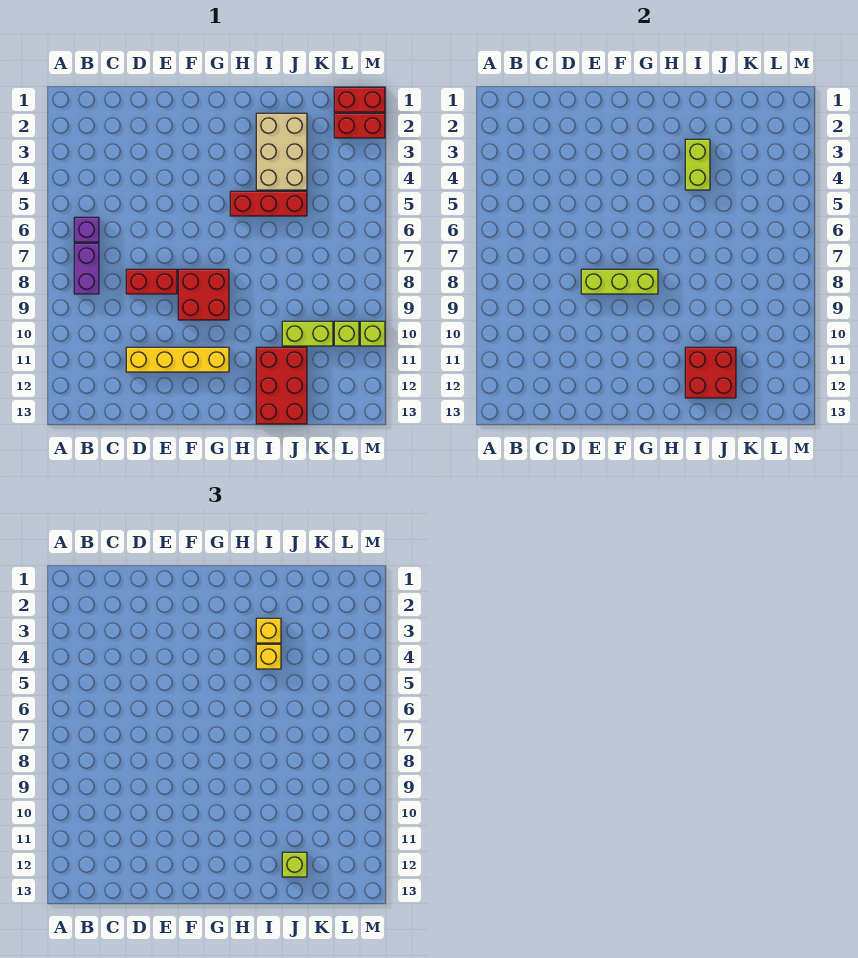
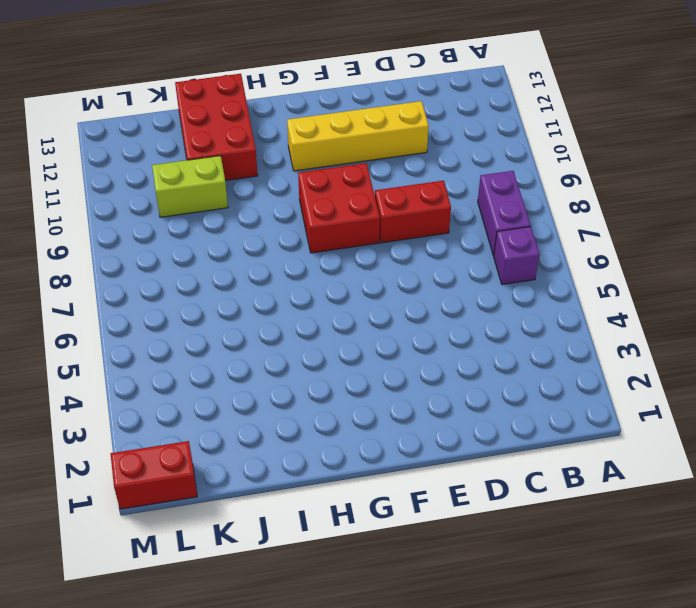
none -> red brick H5:J5 level 1
none -> tan brick I2:J4 level 1
none -> red brick L2:M2 level 1

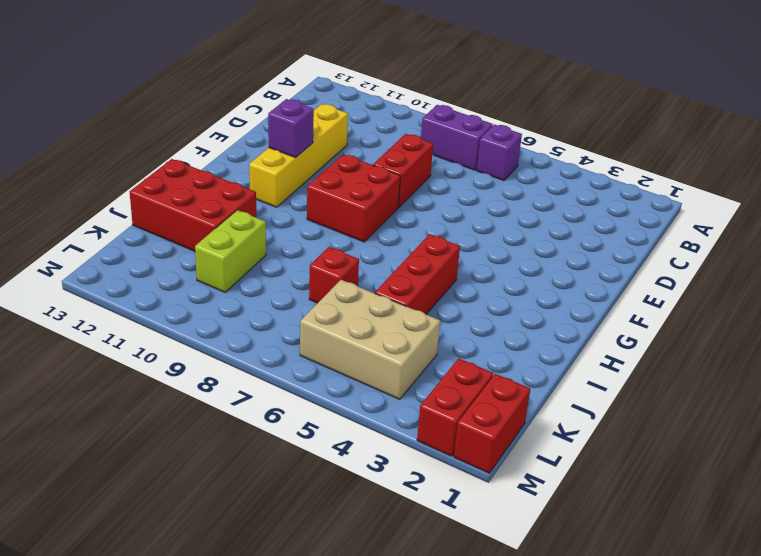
purple brick F11 level 2 -> none
red brick J7 level 1 -> none
tan brick K4:L6 level 1 -> tan brick I2:J4 level 1
none -> lime brick L10 level 1
none -> lime brick M10 level 1
none -> lime brick E8:G8 level 2

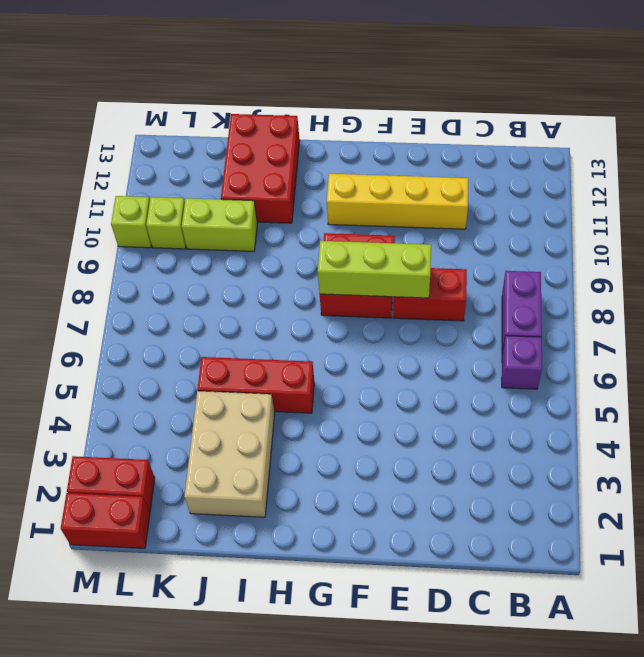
none -> lime brick I3:I4 level 2
none -> red brick I11:J12 level 2
none -> yellow brick I3 level 3

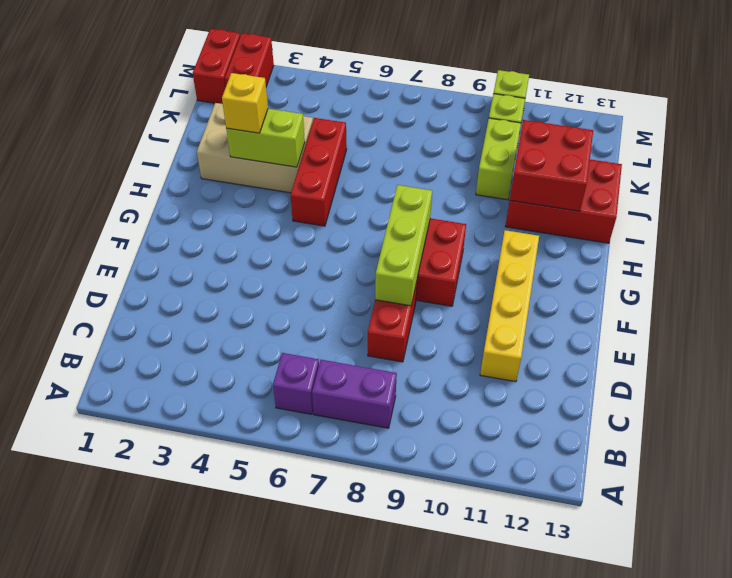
none -> yellow brick I4 level 3
none -> lime brick J12 level 3

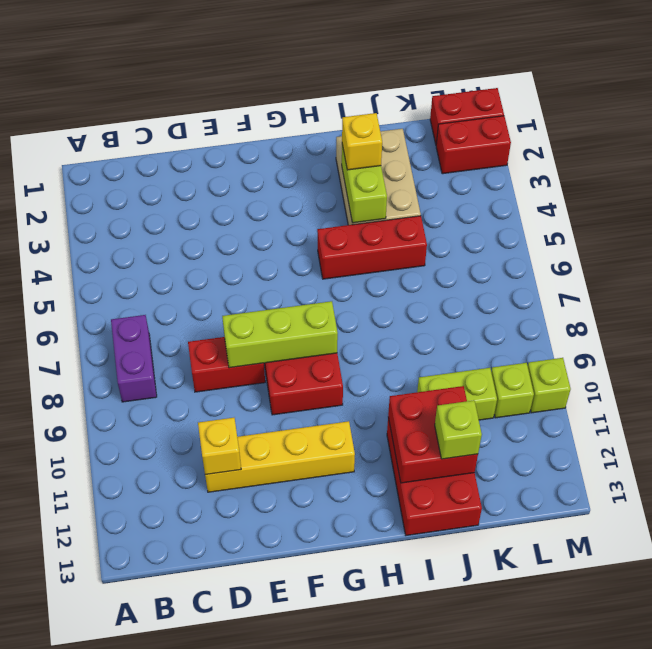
yellow brick D11 level 2 -> yellow brick I4 level 3
none -> purple brick B6 level 1

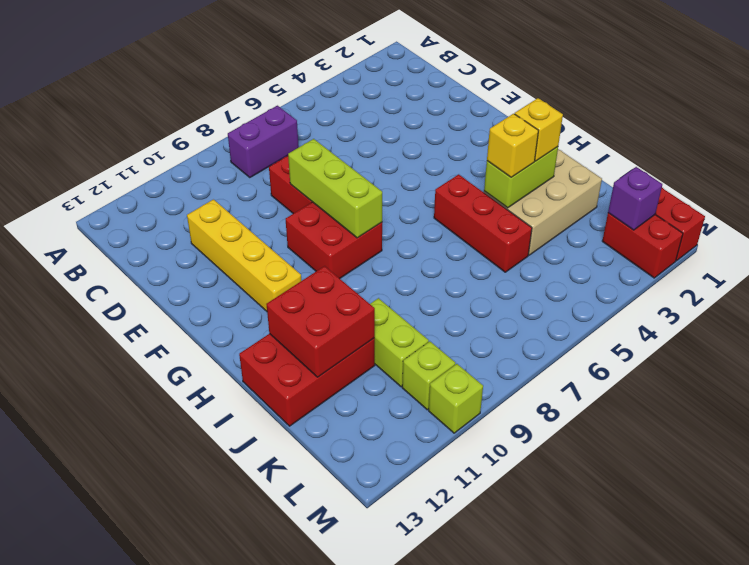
purple brick L2 level 2 -> purple brick B6 level 1
none -> lime brick J12 level 3

